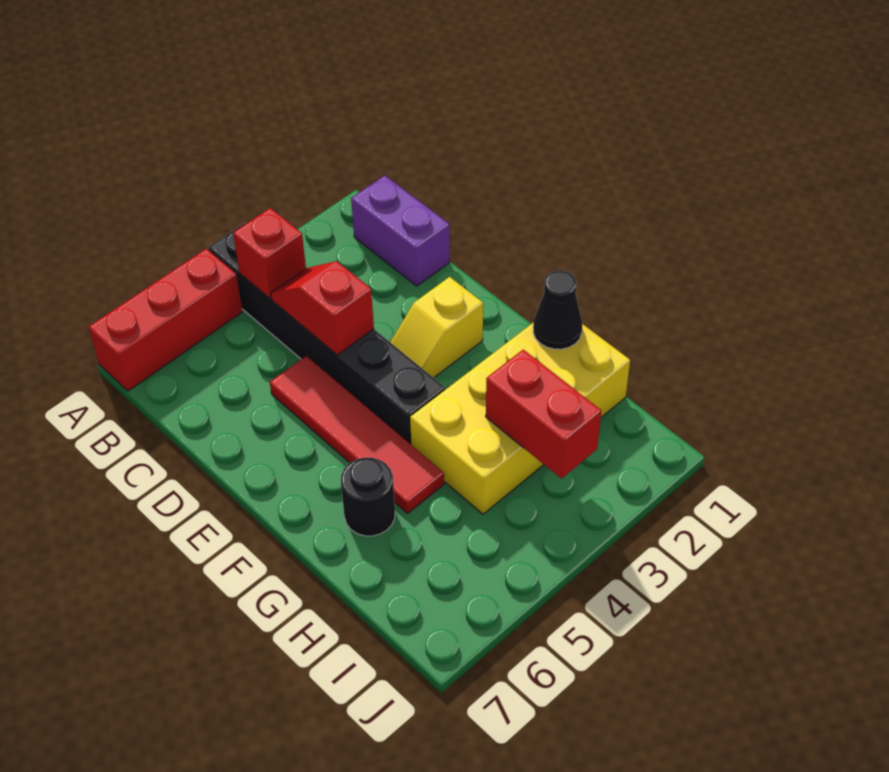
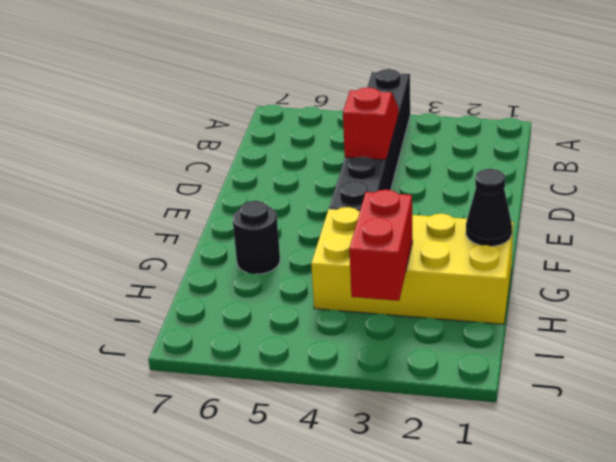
none -> red brick A5:A7 level 1
none -> purple brick B1:C1 level 1

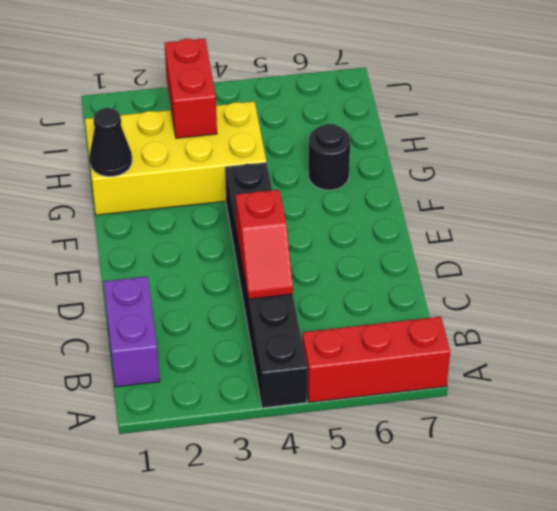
none -> red tile D5:G5 level 1
none -> yellow slope E2:E3 level 1 top 2

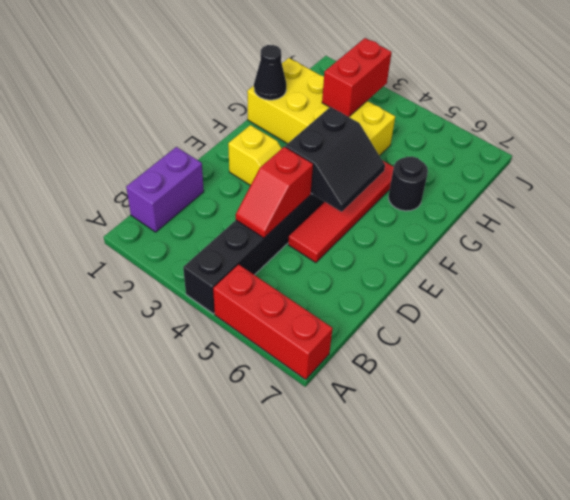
black slope E4:F5 level 2 top 4 -> none
none -> red brick B4 level 2

